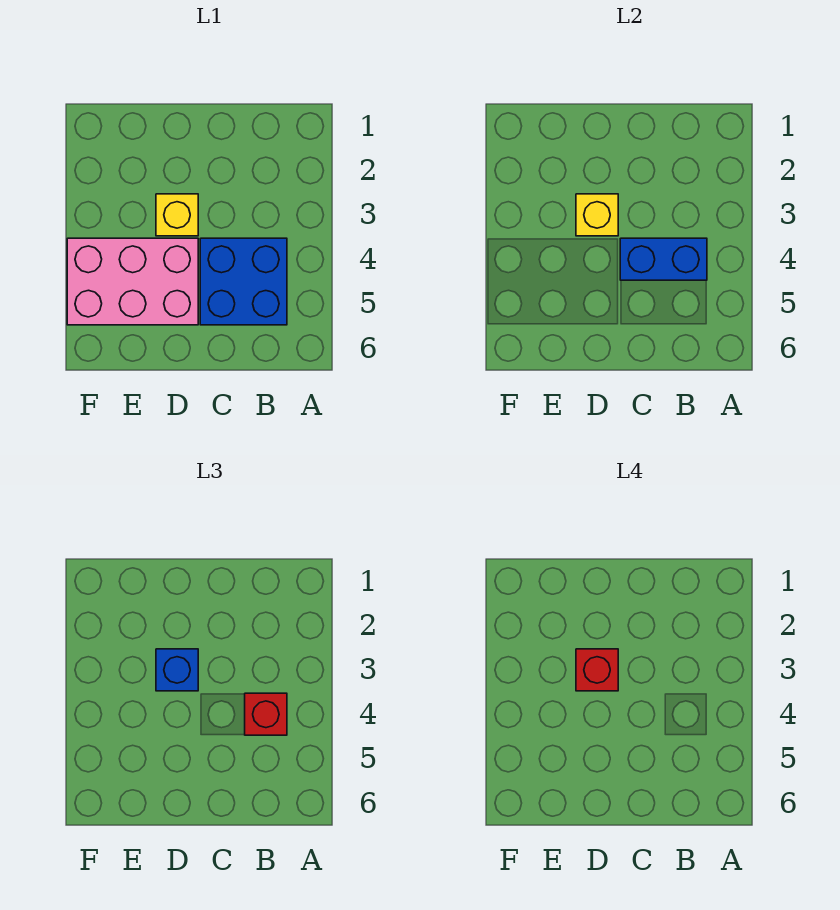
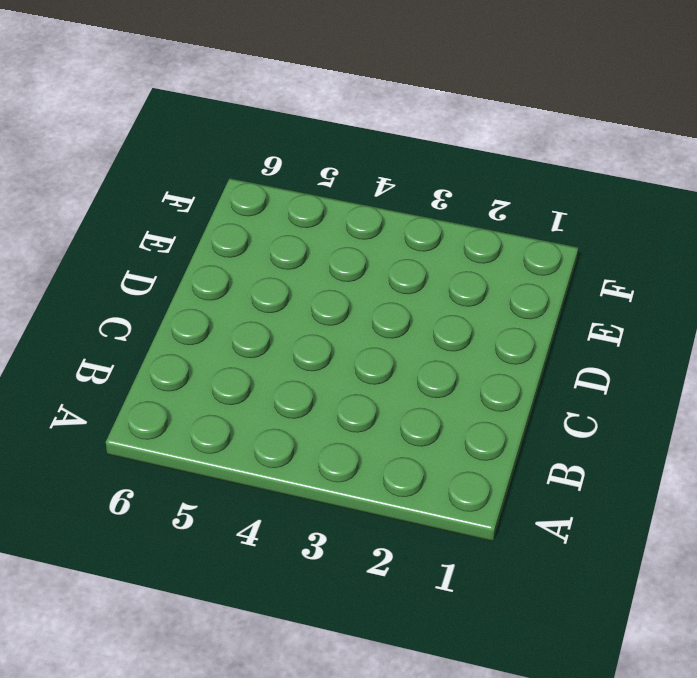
none -> blue brick B4:C5 level 1
none -> yellow brick D3 level 1

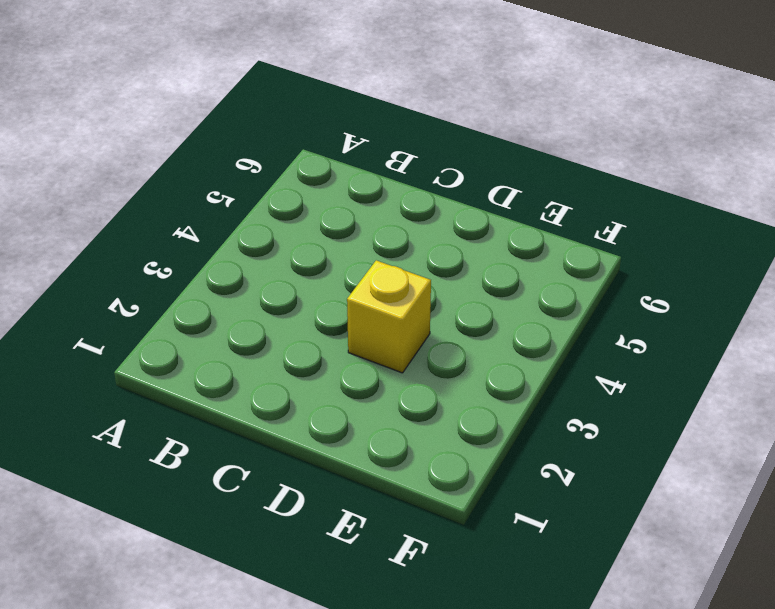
none -> blue brick B4:C5 level 1
none -> pink brick D4:F5 level 1

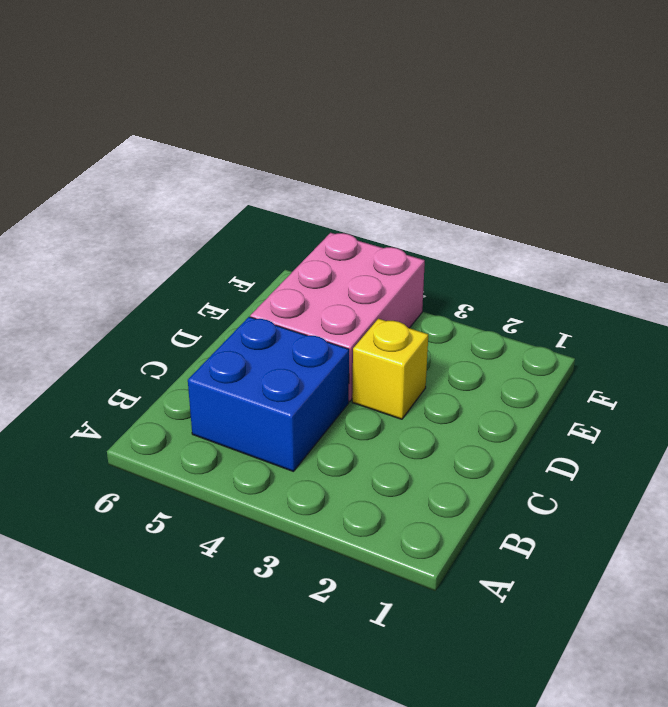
none -> blue brick B4:C4 level 2
none -> yellow brick D3 level 2

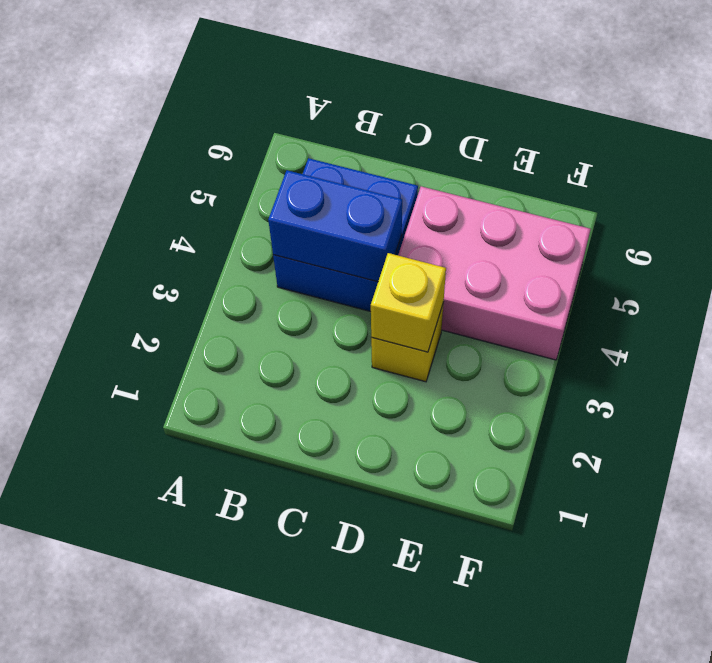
none -> red brick B4 level 3
none -> blue brick D3 level 3

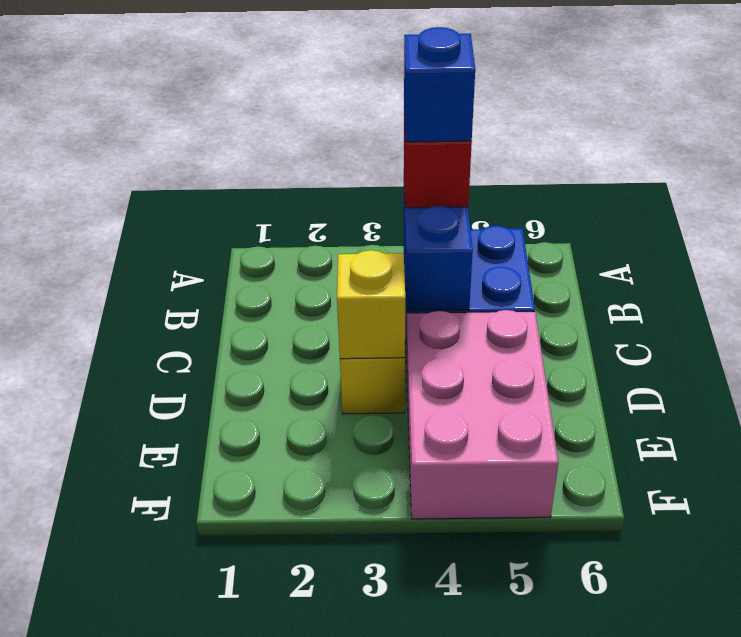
blue brick B4 level 4 -> blue brick D3 level 3
none -> red brick D3 level 4

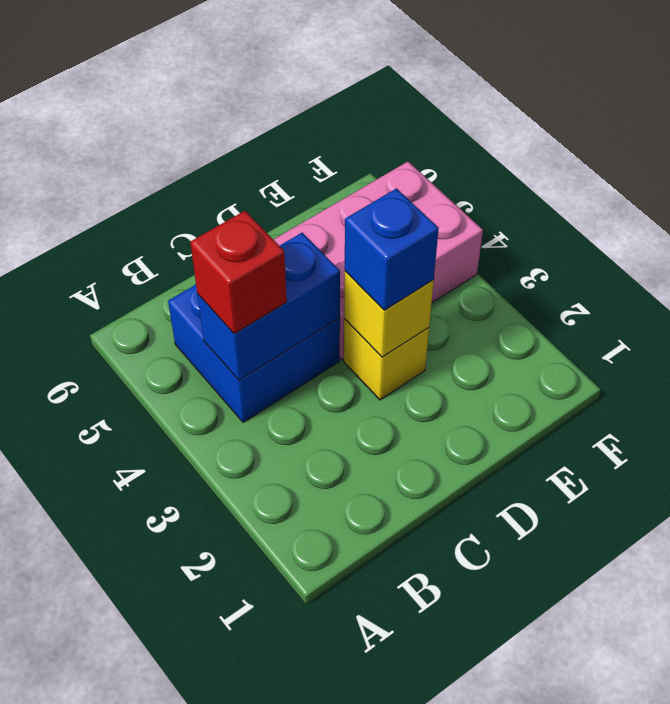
none -> red brick D3 level 4

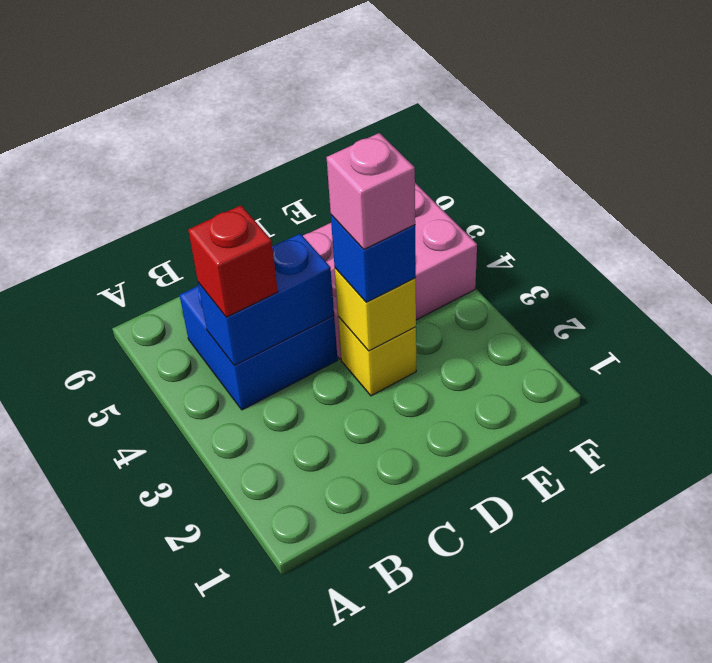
pink brick D3 level 4 -> red brick D3 level 4

